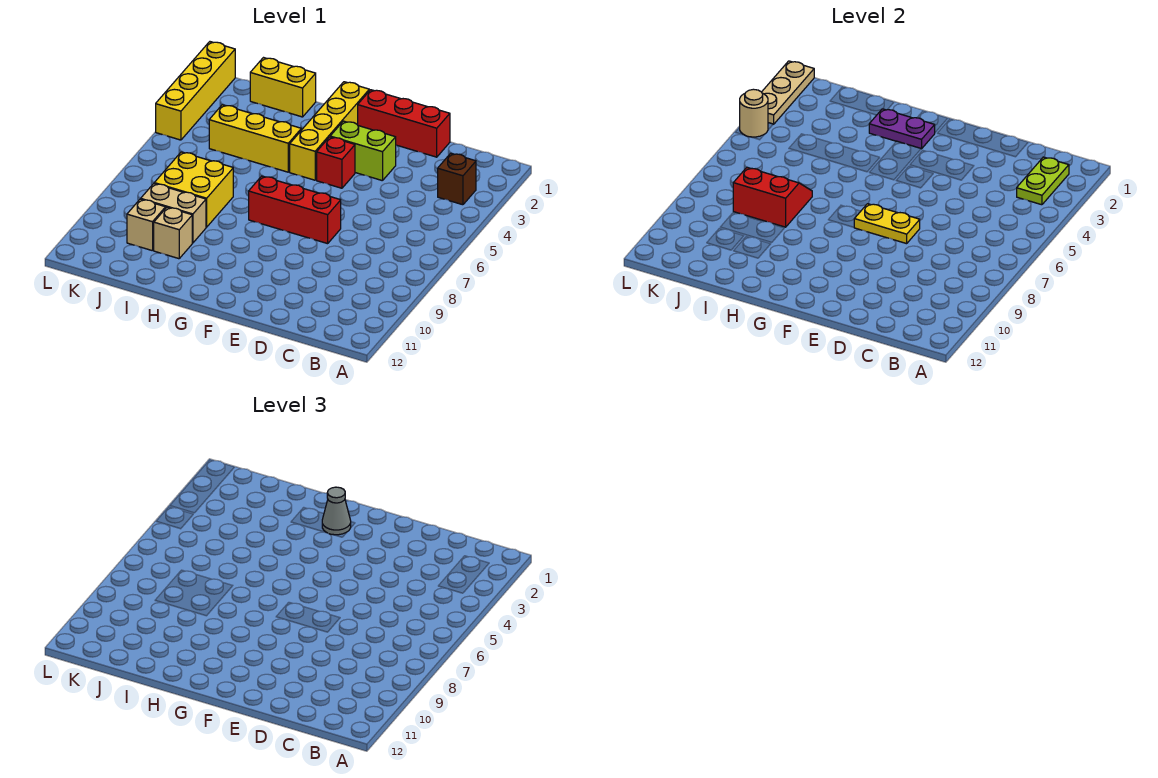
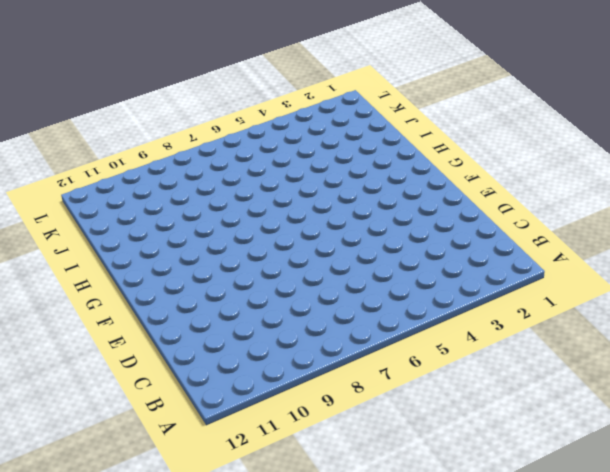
none -> brown brick B3 level 1
none -> red brick D1:F1 level 1
none -> lime brick E3:F3 level 1

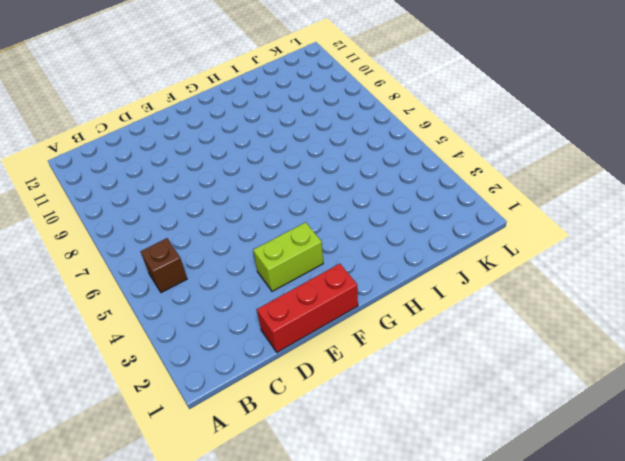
brown brick B5 level 1 -> brown brick B3 level 1
none -> red brick E7:G7 level 1
none -> red brick F4 level 1
none -> yellow brick G1:G4 level 1

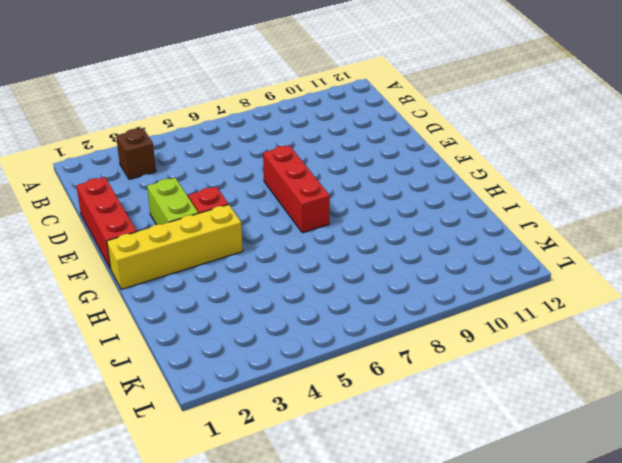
none -> yellow brick H4:J4 level 1
none -> yellow brick I1:J1 level 1
none -> yellow brick I7:J8 level 1

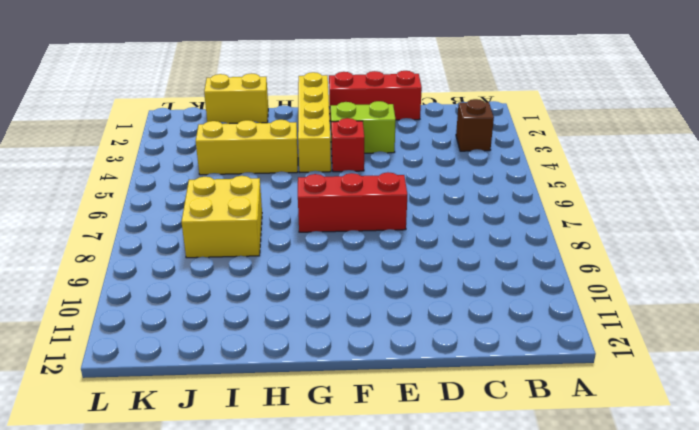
none -> tan brick I9:J9 level 1
none -> tan brick I10 level 1
none -> tan brick J10 level 1

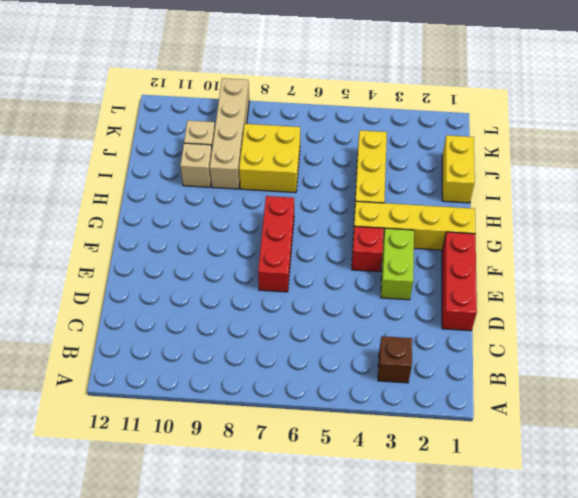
tan brick I9:L9 level 1 -> tan brick I9:J9 level 1
none -> yellow brick L1:L4 level 1
none -> lime plate B2:B3 level 2
none -> yellow plate E7:F7 level 2

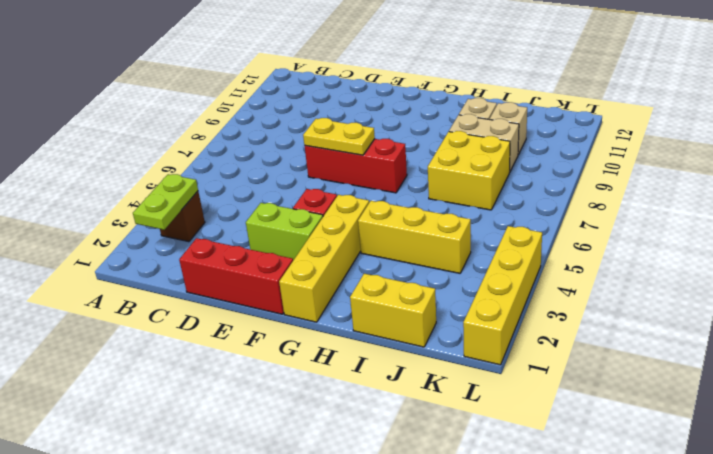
none -> purple plate G2:H2 level 2
none -> red slope I7:J8 level 2 top 8
none -> tan plate L1:L3 level 2

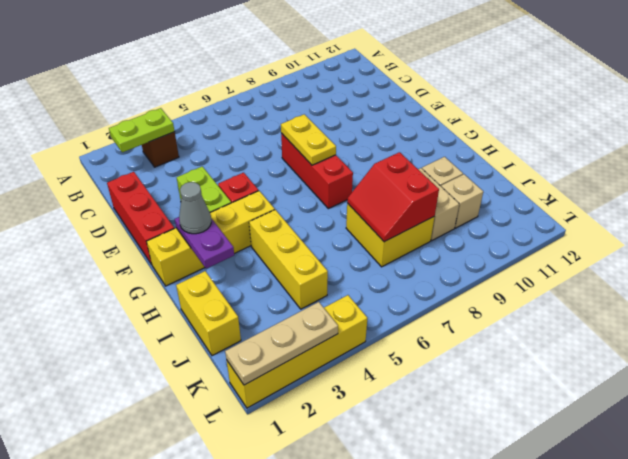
none -> tan round brick L4 level 2

